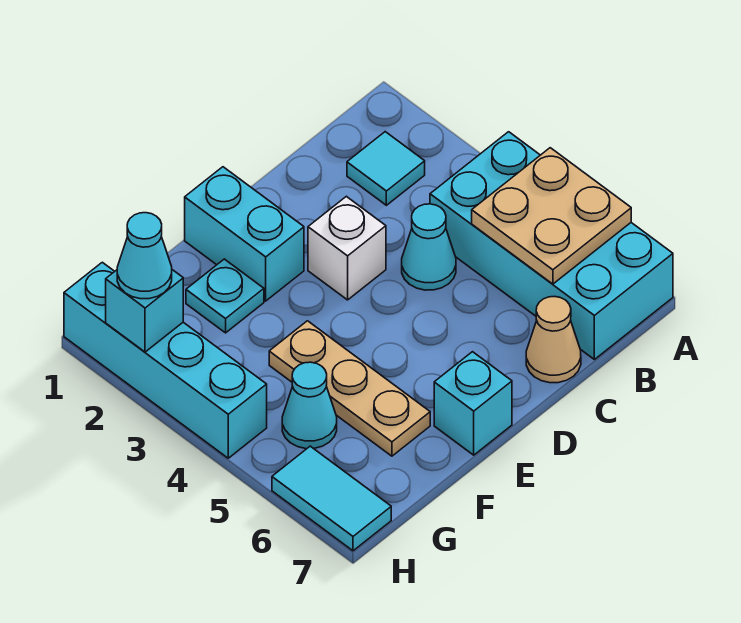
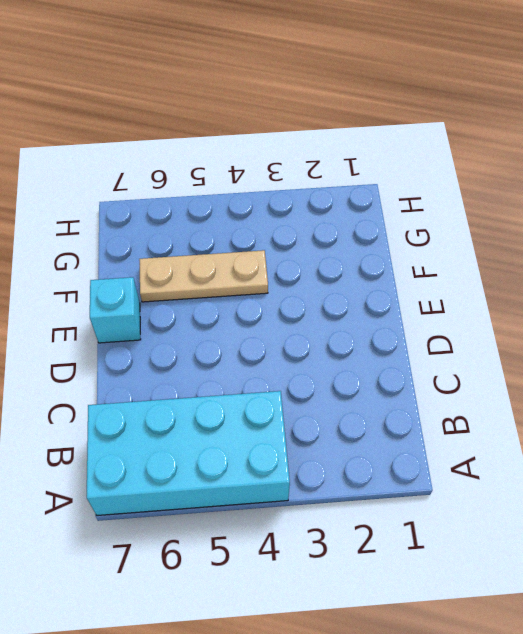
none -> cyan tile B2 level 1
none -> cyan cone C4 level 1
none -> tan cone C7 level 1

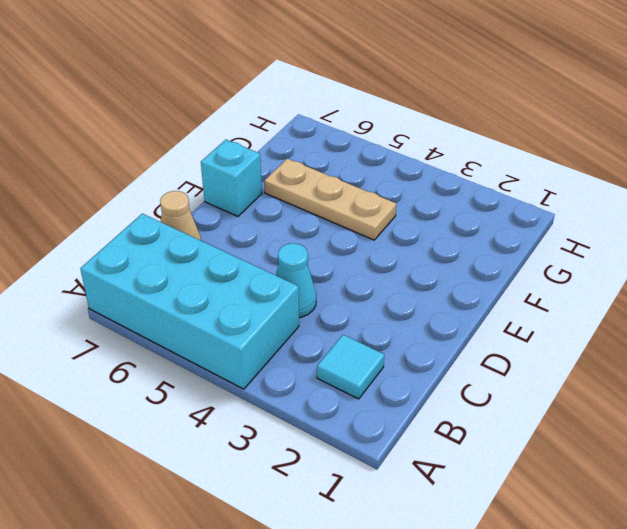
none -> white brick D3 level 1
none -> cyan brick E1:E2 level 1
none -> cyan plate F2 level 1

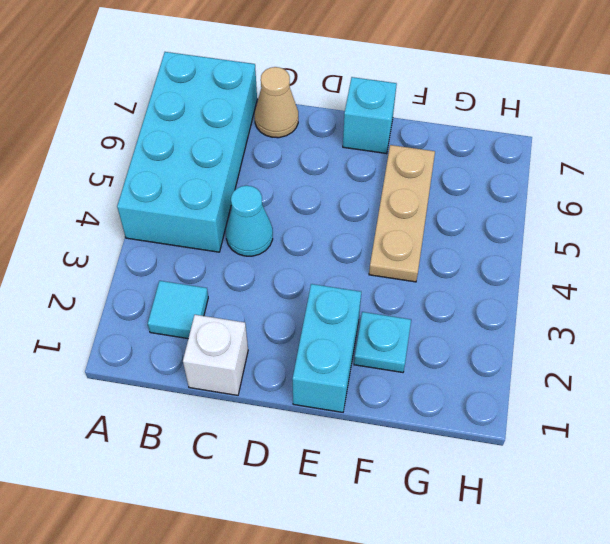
white brick C1 level 1 -> white brick D3 level 1
none -> cyan cone G5 level 1
none -> cyan brick H1:H4 level 1
none -> cyan tile H6:H7 level 1

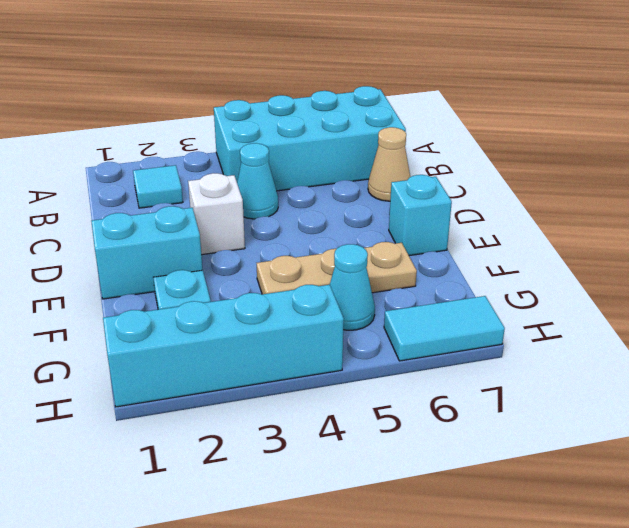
none -> tan plate A5:B6 level 2
none -> cyan brick H2 level 2
none -> cyan cone H2 level 3

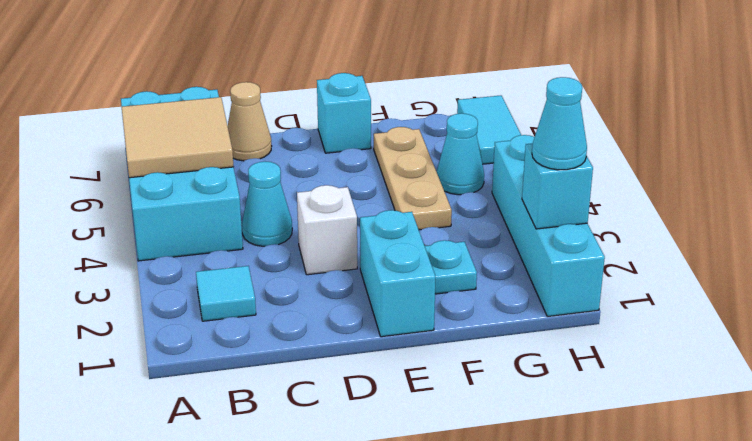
tan tile A5:B6 level 2 -> tan plate A5:B6 level 2

